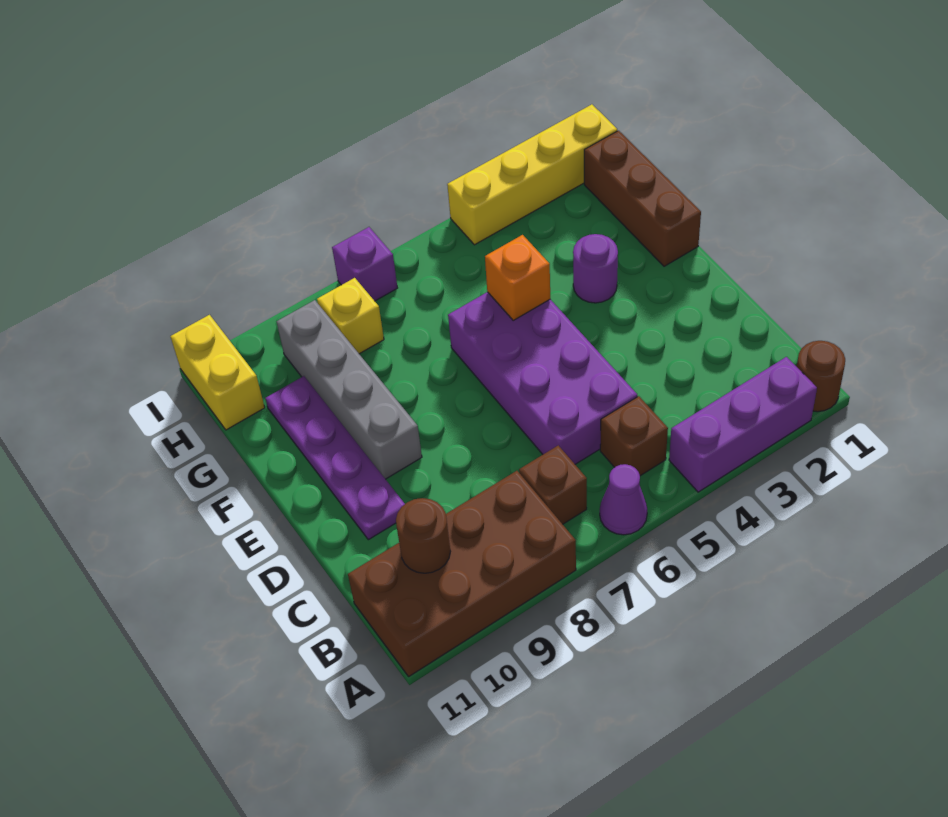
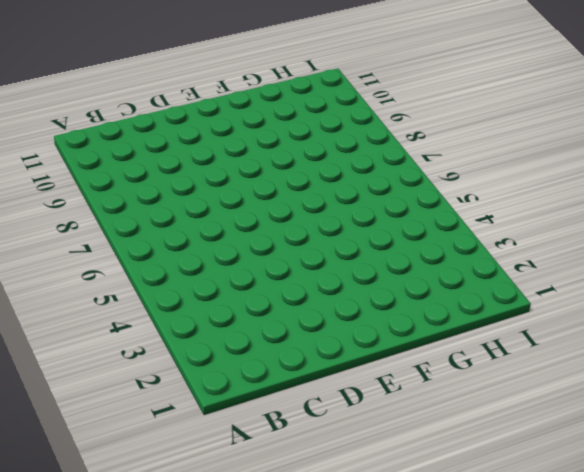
none -> brown round brick A1 level 1
none -> purple brick A2:A4 level 1
none -> purple cone A6 level 1

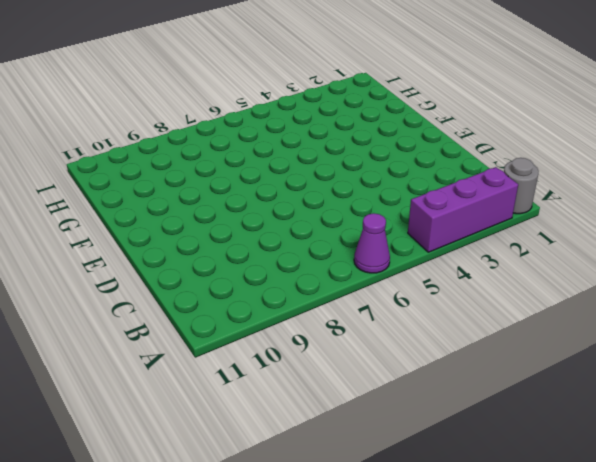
grey round brick A1 level 1 -> brown round brick A1 level 1
none -> brown brick A8:B11 level 1
none -> brown brick B5 level 1
none -> brown brick B7 level 1

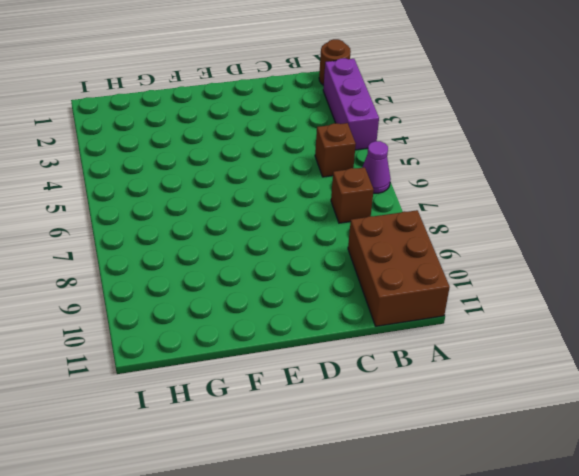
brown brick A9:B11 level 1 -> brown brick A8:B11 level 1
none -> purple brick C5:F6 level 1
none -> purple plate D10:G10 level 1
none -> grey brick E9:H9 level 1

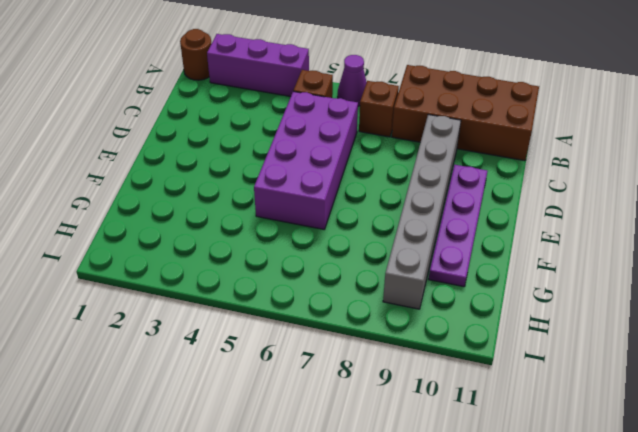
grey brick C9:H9 level 1 -> grey brick E9:H9 level 1
none -> brown brick F1:H1 level 1
none -> purple round brick F3 level 1
none -> yellow brick H8 level 1

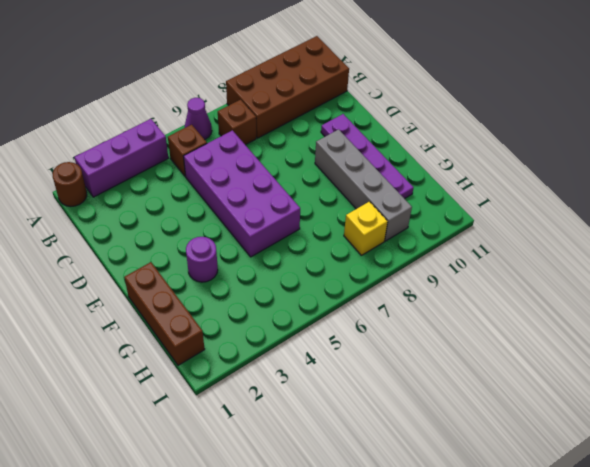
none -> yellow brick H11:I11 level 1
none -> yellow brick I1:I4 level 1
none -> purple brick I7 level 1

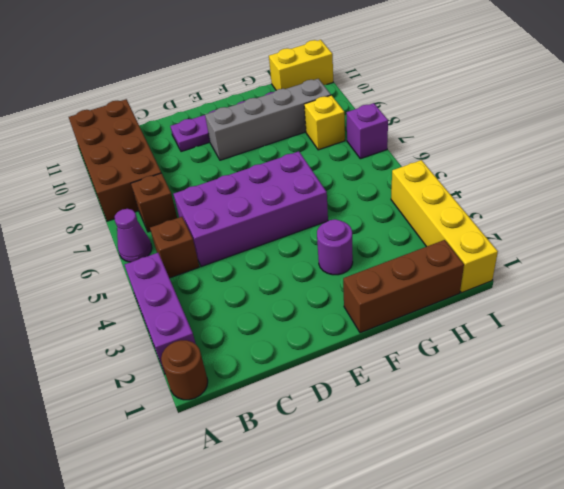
none -> brown round brick B10 level 2
none -> orange brick F5 level 2

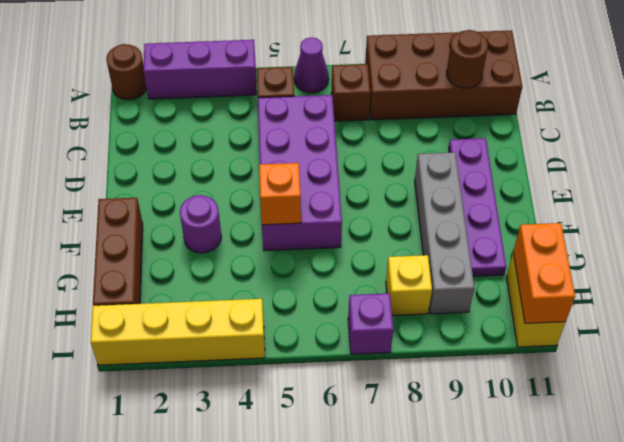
orange brick H11:I11 level 2 -> none

